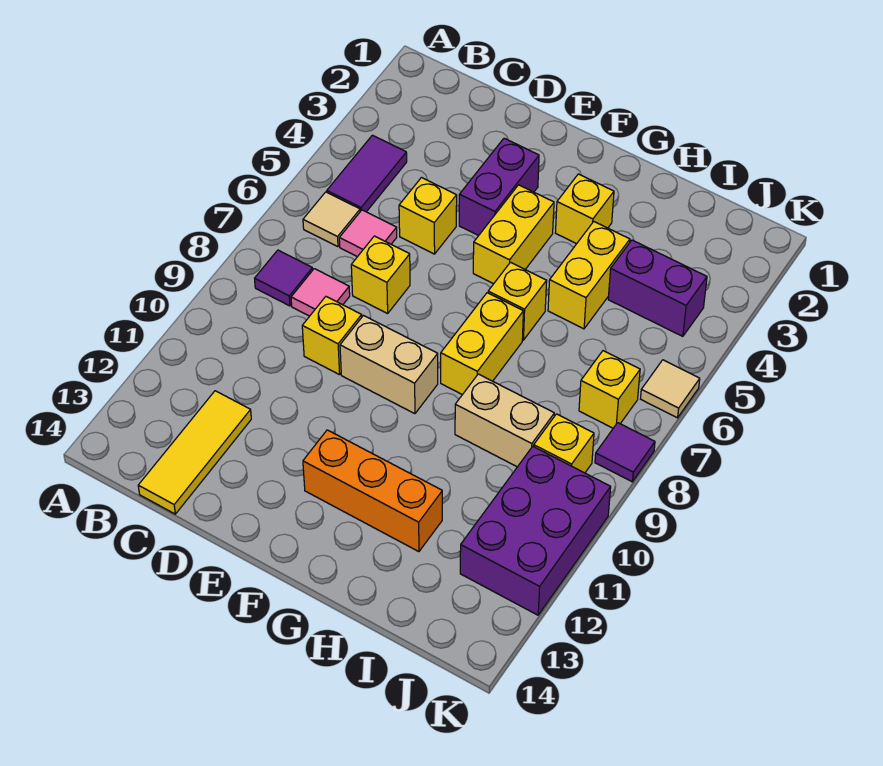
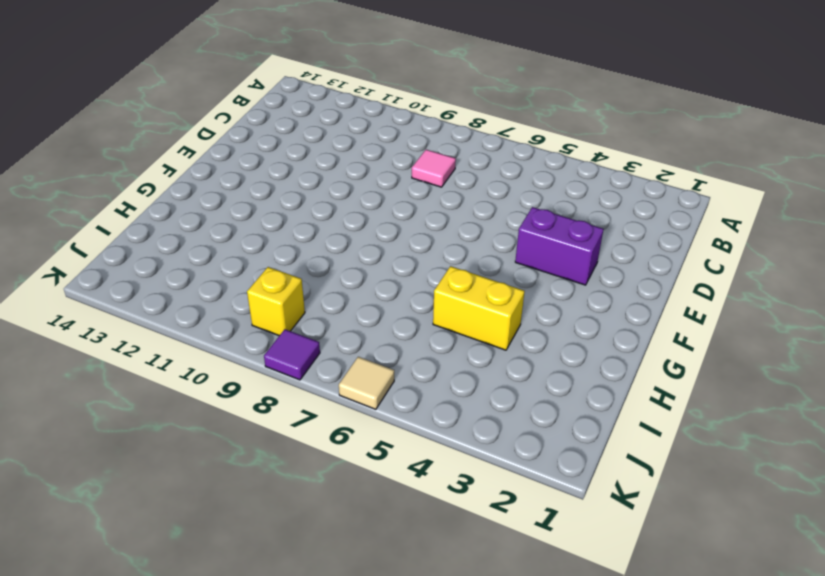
none -> purple tile B4:B5 level 1
none -> tan tile B6 level 1
none -> purple tile B8 level 1

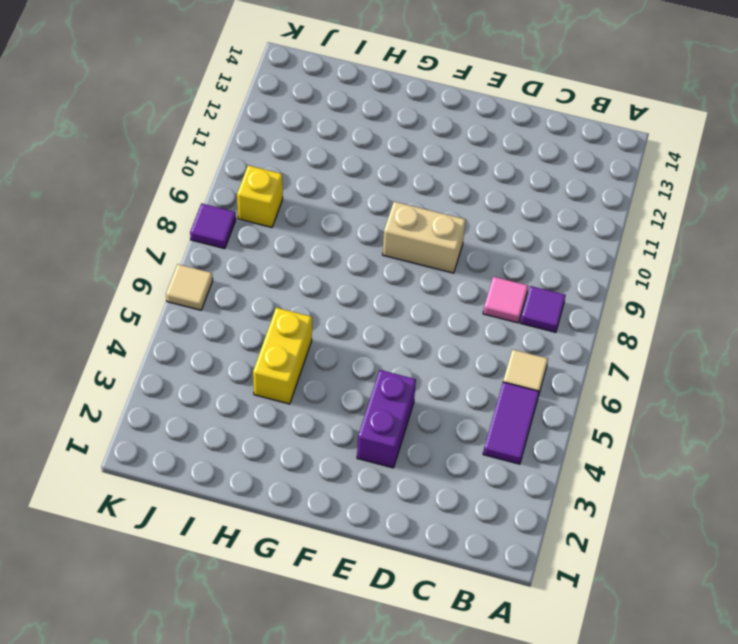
none -> pink tile C6 level 1
none -> yellow tile C12:C14 level 1
none -> yellow brick D5 level 1

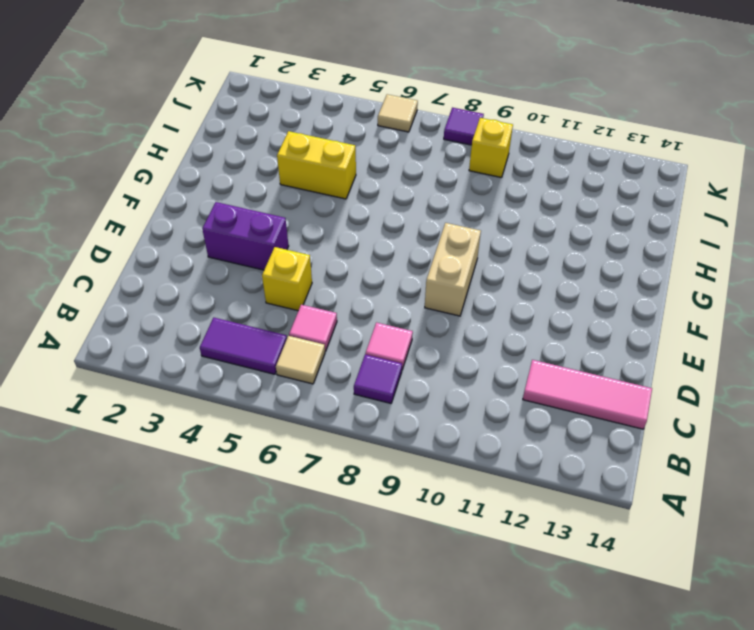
pink tile C12:C14 level 1 -> yellow tile C12:C14 level 1
none -> yellow brick D7 level 1
none -> yellow brick D9 level 1
none -> yellow brick F4:F5 level 1

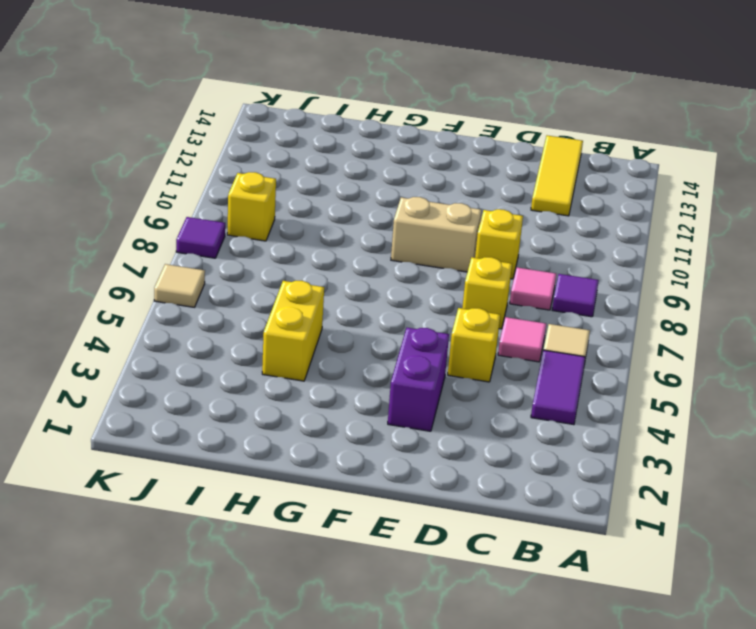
none -> yellow brick F4:F5 level 1
none -> orange brick F12:H12 level 1
none -> yellow brick G3 level 1

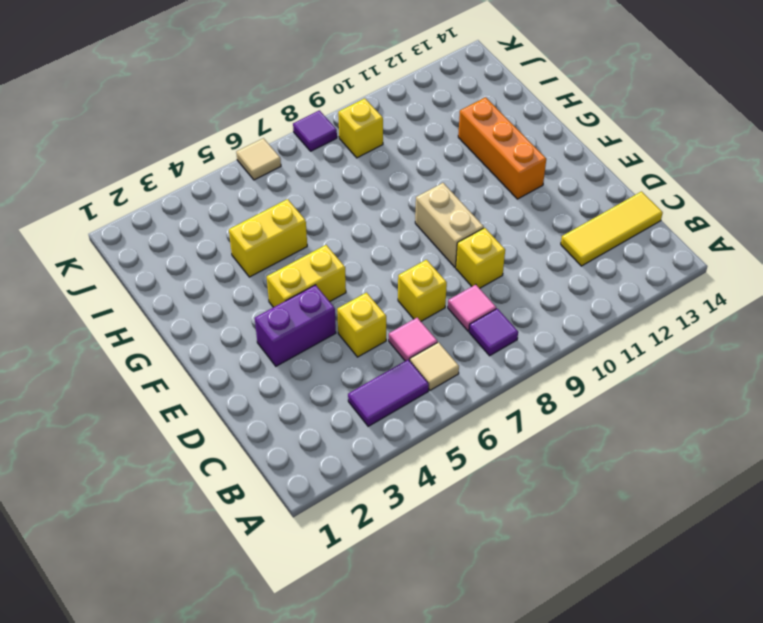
none -> yellow brick G3 level 1
none -> yellow brick G6 level 1
none -> yellow brick G7:G8 level 1

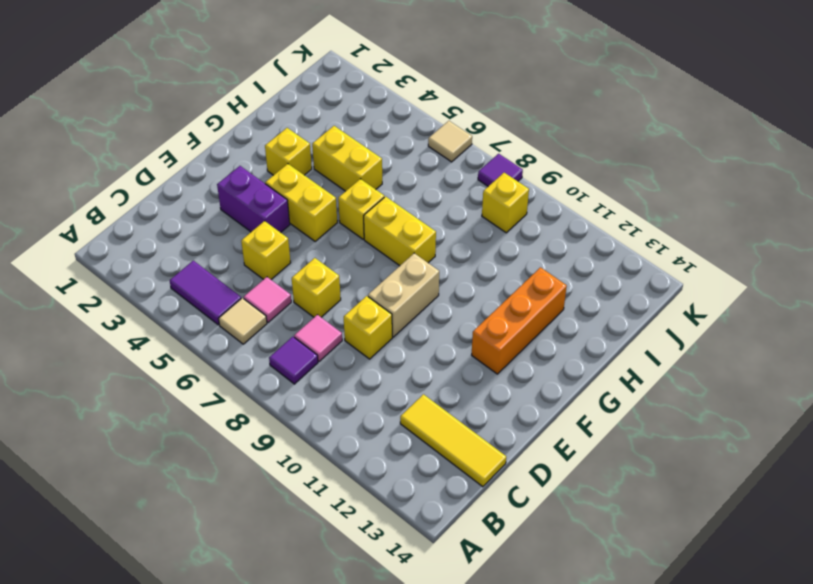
none -> tan brick H9:I9 level 1
none -> purple brick I4:J4 level 1
none -> yellow brick J7 level 1

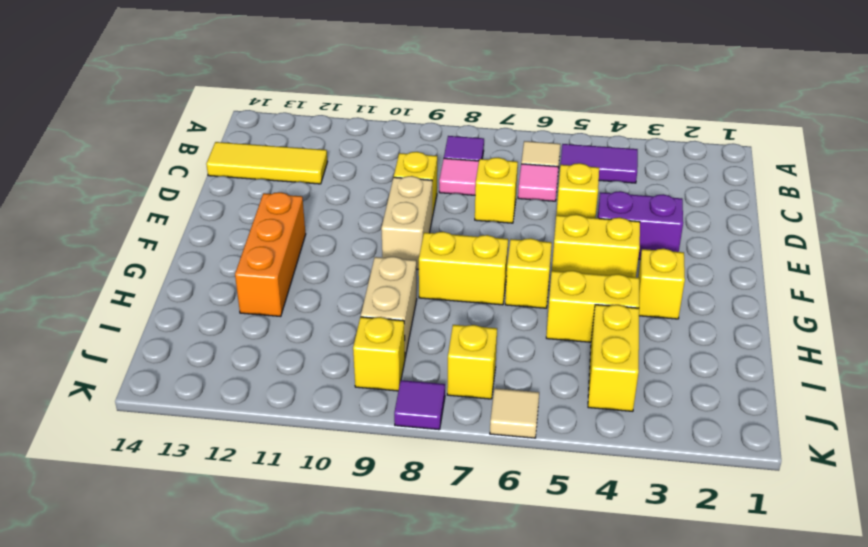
yellow brick I4:J4 level 1 -> purple brick I4:J4 level 1
none -> purple brick J10:K12 level 1

